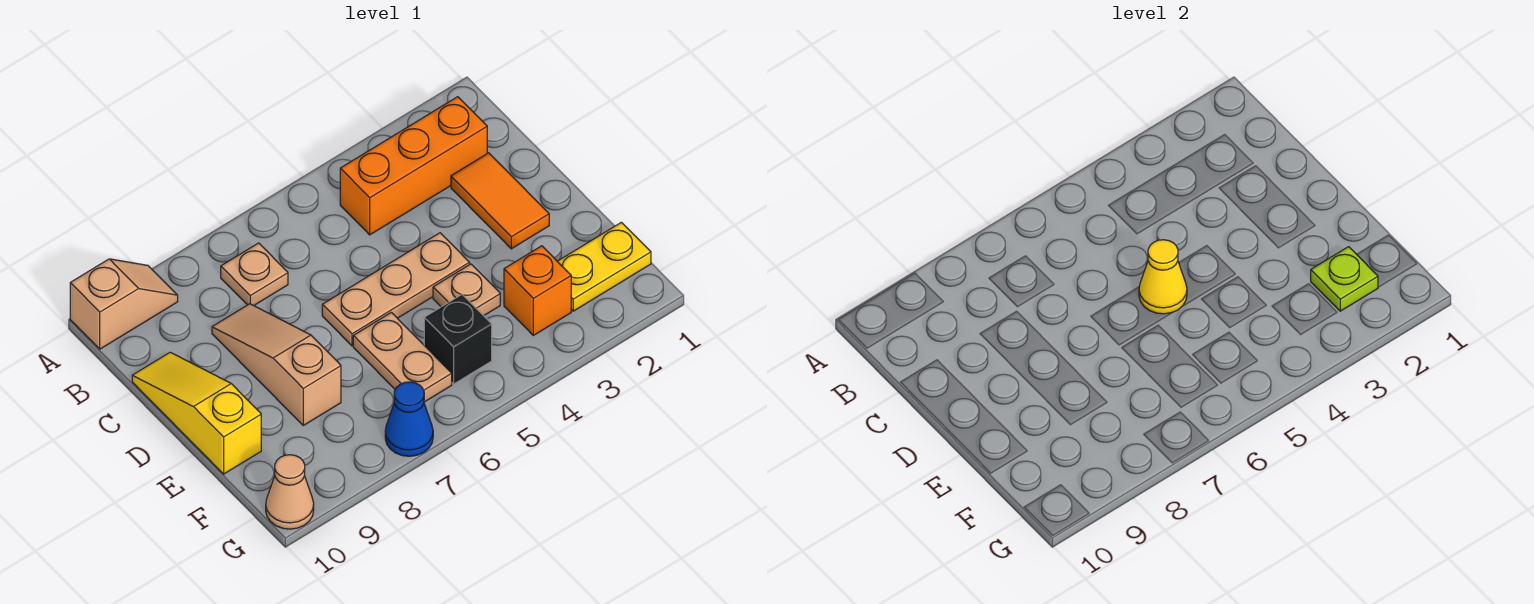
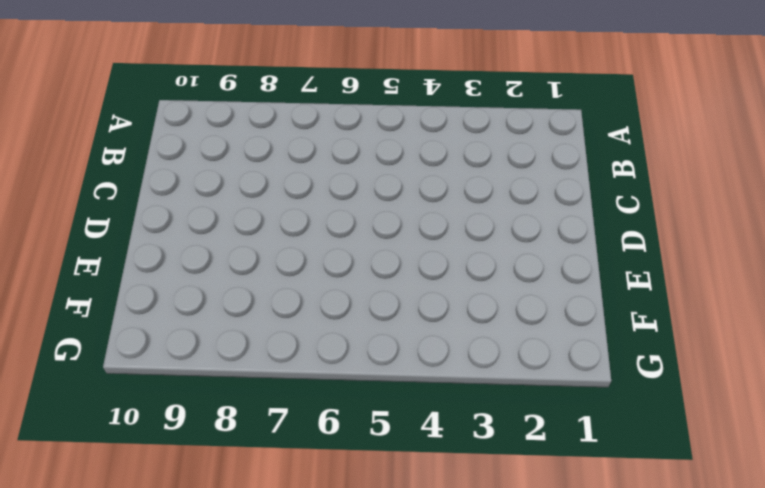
none -> tan slope A9:A10 level 1 top 10
none -> orange brick B2:B4 level 1
none -> tan plate B7 level 1

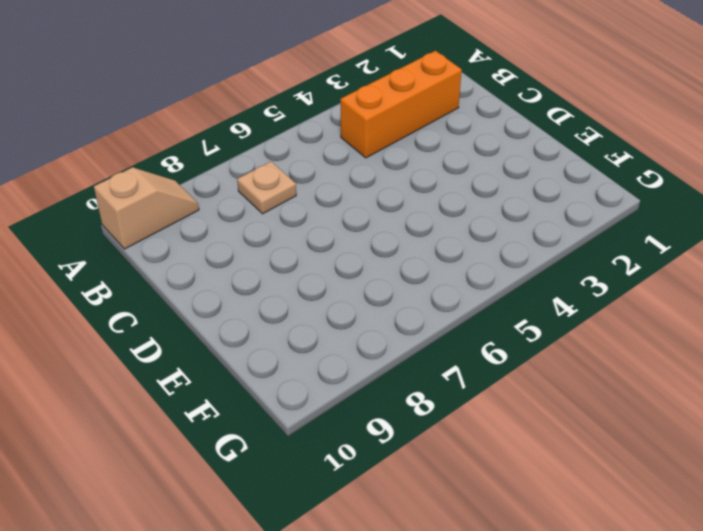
none -> orange tile C2:D2 level 1
none -> tan slope C8:E8 level 1 top E
none -> yellow slope C10:E10 level 1 top E

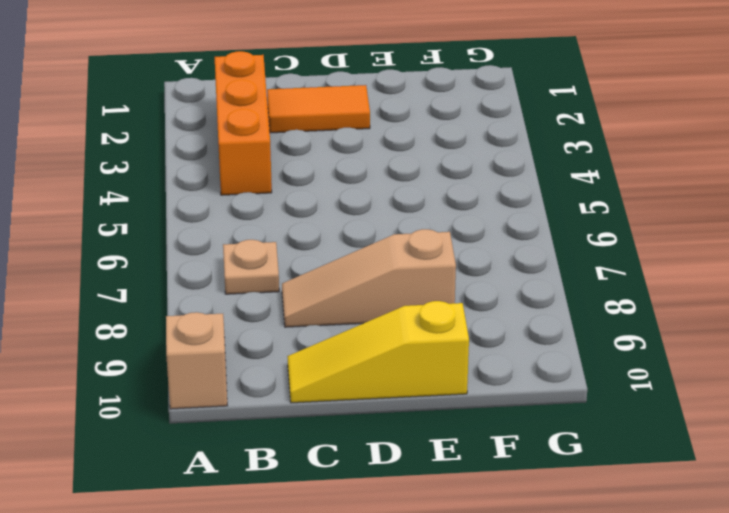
none -> tan plate D4:D6 level 1
none -> tan plate E4 level 1
none -> tan plate E6:F6 level 1

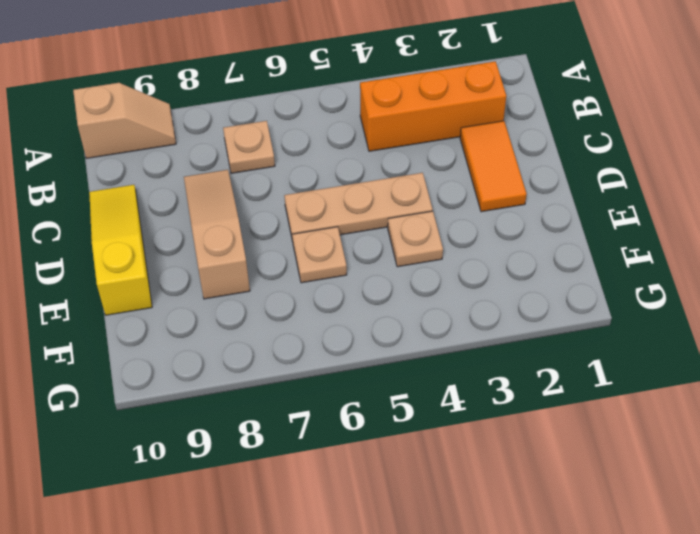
tan plate E6 level 1 -> tan plate E6:F6 level 1
none -> yellow plate F1:F2 level 1
none -> orange brick F3 level 1
none -> black brick F5 level 1

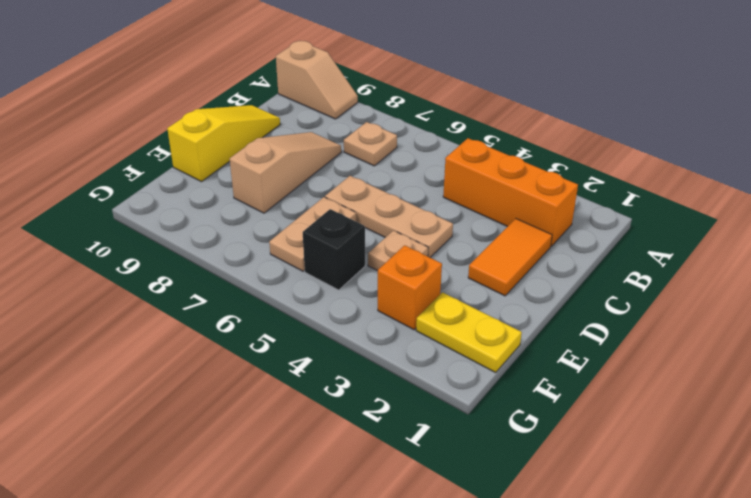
none -> blue cone G7 level 1
none -> tan cone G10 level 1
none -> yellow cone D5 level 2

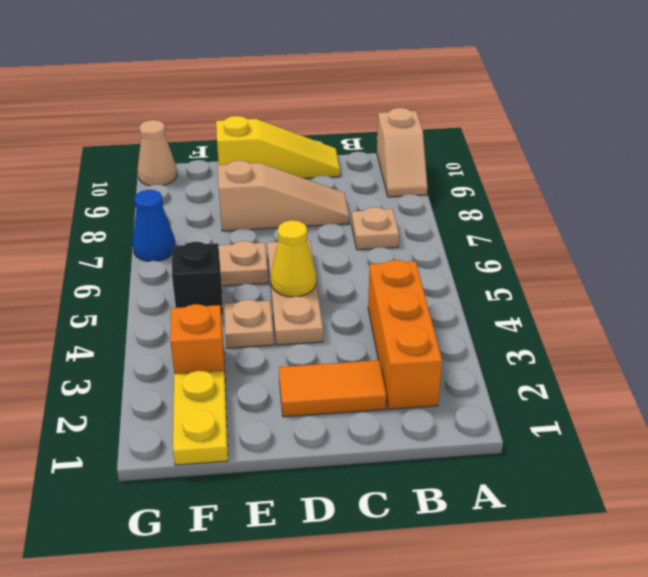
none -> lime plate F2 level 2

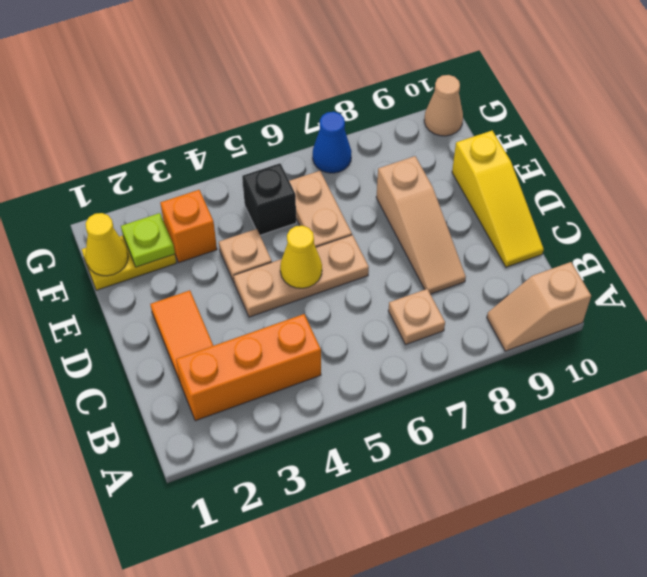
yellow cone F1 level 2 -> none

